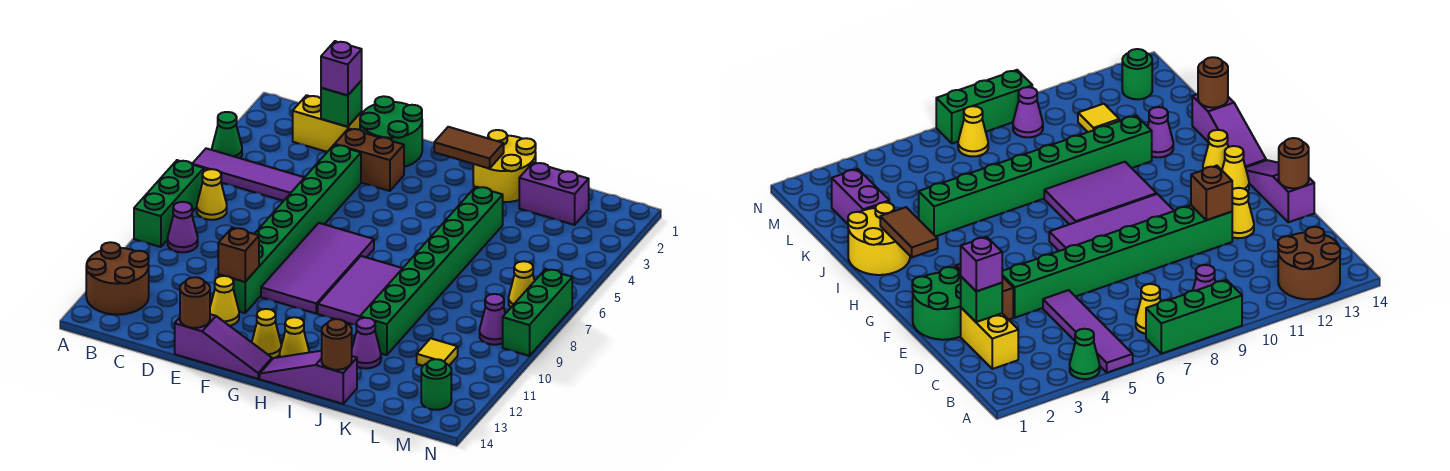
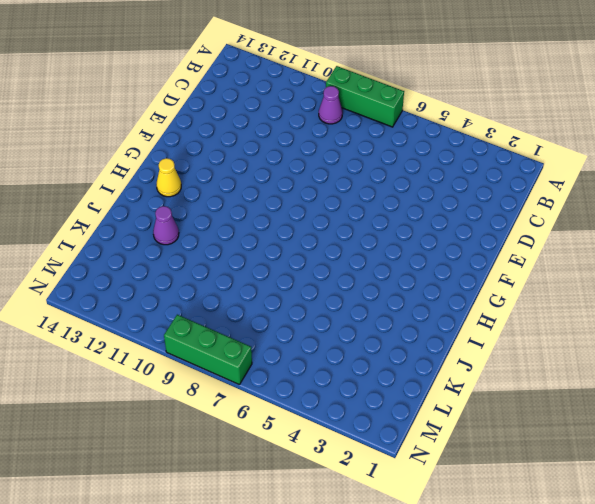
none -> green cone A4 level 1
none -> purple tile A5:D5 level 1
none -> brown round brick A12:B13 level 1
none -> yellow cone B7 level 1

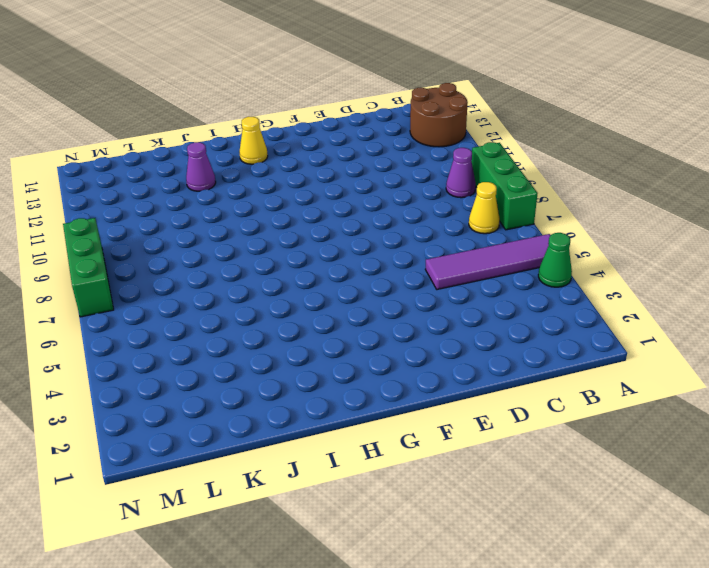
none -> yellow brick C2:D2 level 1
none -> green round brick E1:F2 level 1
none -> brown brick E3:F3 level 1
none -> green brick E4:E11 level 1

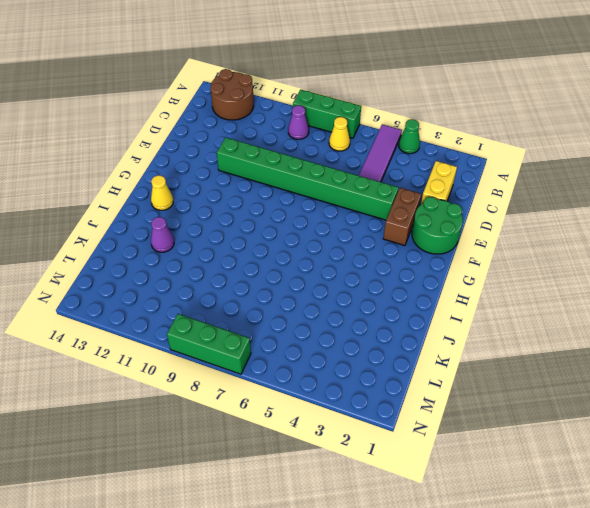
none -> yellow cone E12 level 1
none -> purple slope E14:G14 level 1 top E
none -> purple tile F7:G10 level 1
none -> yellow cone G13 level 1

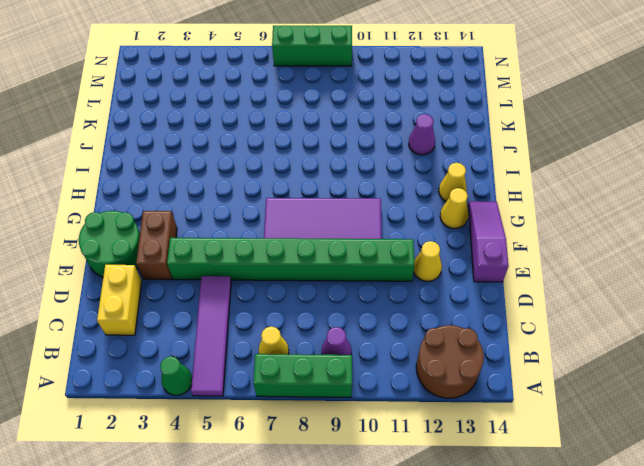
none -> purple tile H8:I10 level 1
none -> purple slope H14:J14 level 1 top J
none -> yellow round brick I1:J2 level 1
none -> green brick J4:J11 level 1

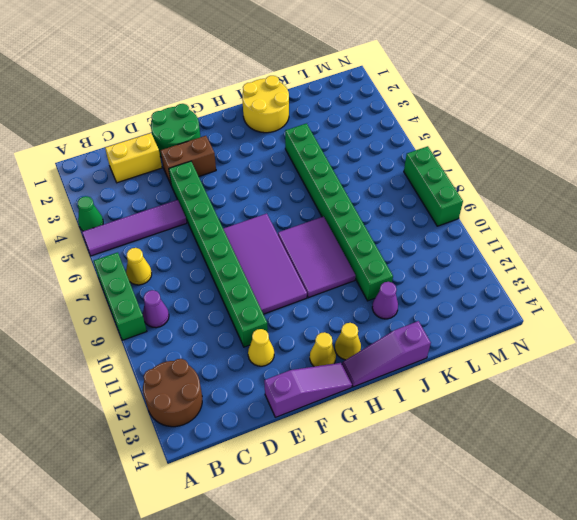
none -> purple brick K2:L2 level 1
none -> yellow tile L11 level 1
none -> yellow cone M7 level 1
none -> purple cone M9 level 1

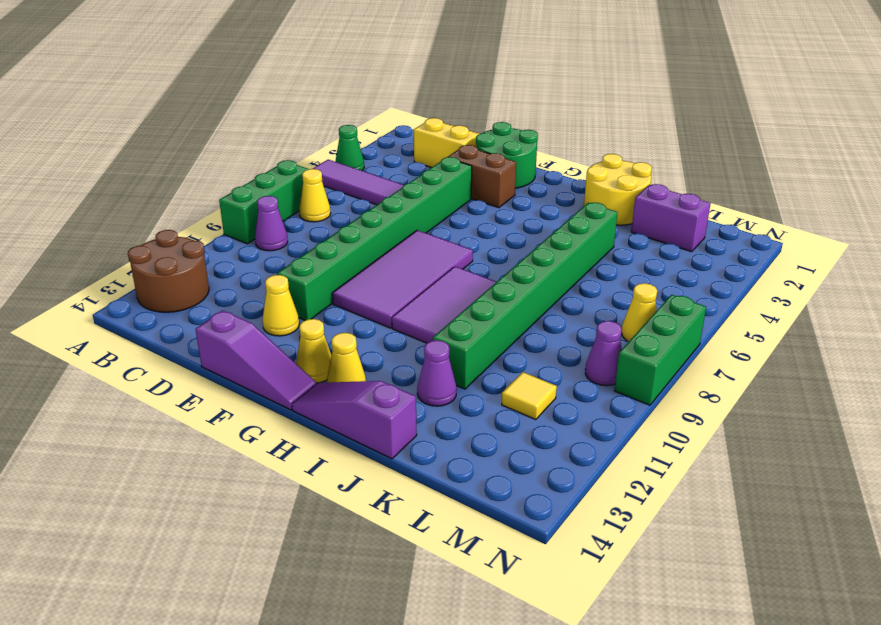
none -> green round brick M13 level 1
none -> green brick D2 level 2
none -> brown brick E11 level 2
none -> brown round brick E14 level 2

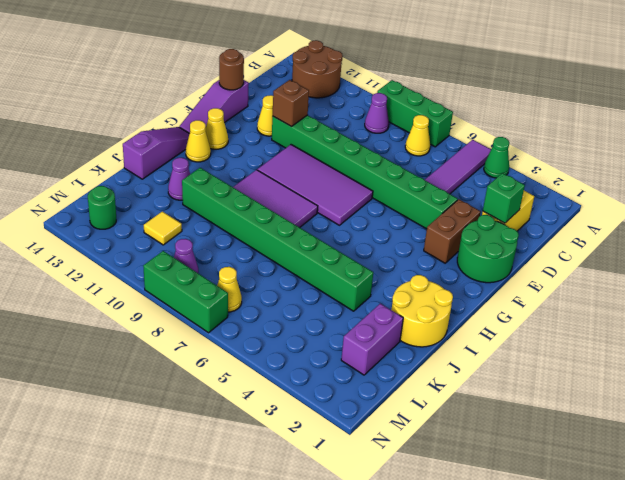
none -> brown tile H2:I2 level 2
none -> brown round brick J14 level 2
none -> purple brick D2 level 3

